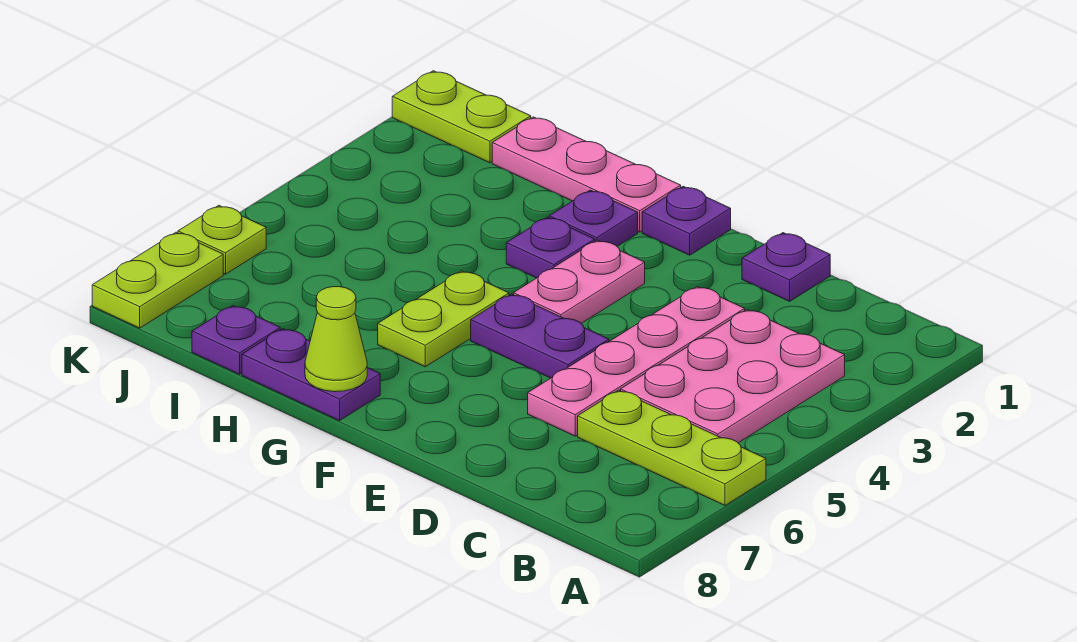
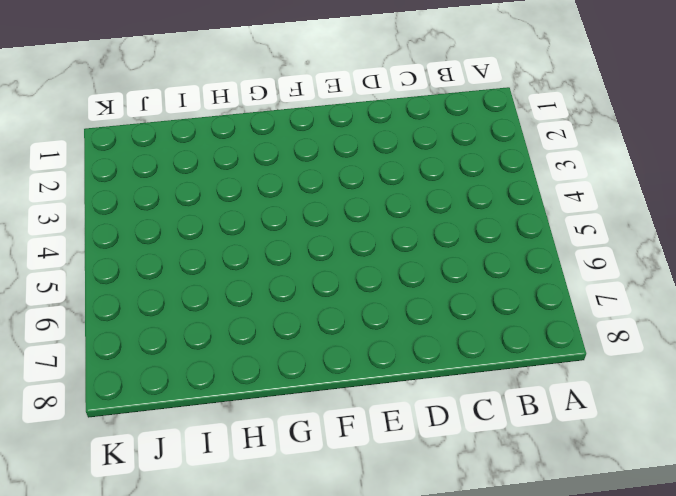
none -> lime plate A6:C6 level 1
none -> pink plate B3:C5 level 1
none -> purple plate D1 level 1

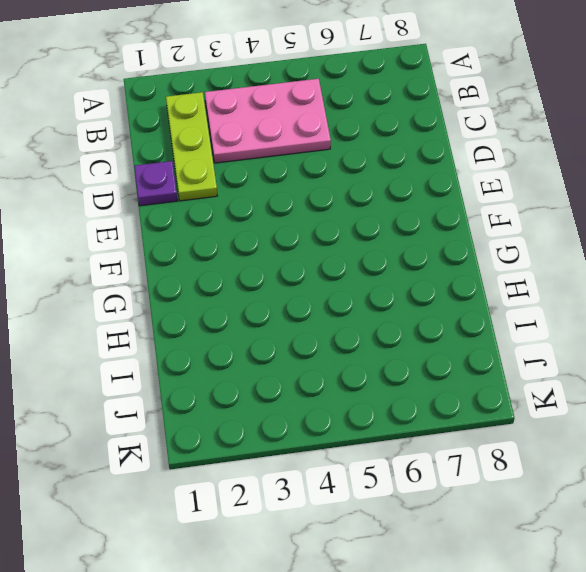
lime plate B2:D2 level 1 -> lime plate A6:C6 level 1
none -> pink plate D3:D6 level 1
none -> purple plate E5:F5 level 1
none -> purple plate F1 level 1

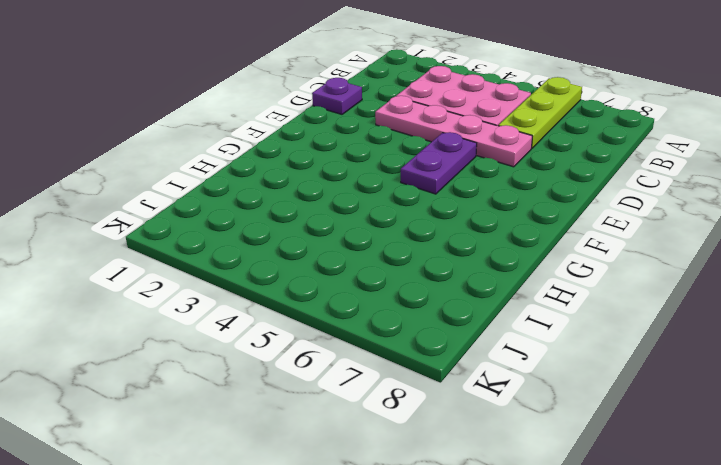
none -> purple plate F1 level 1
none -> pink plate F3:F4 level 1
none -> pink plate G1:I1 level 1

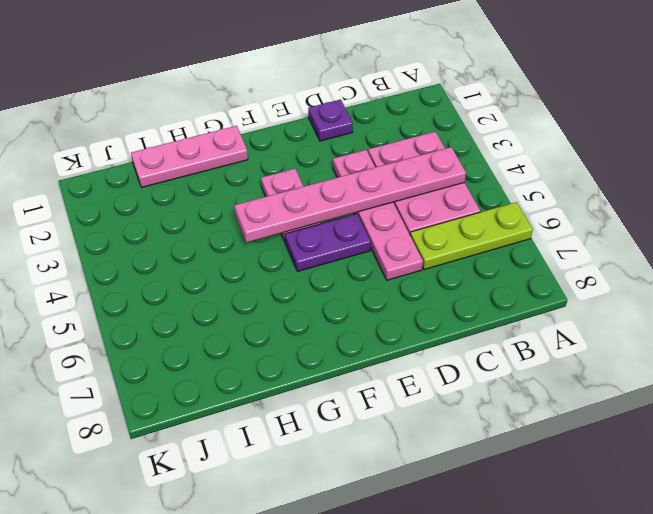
pink plate B4:G4 level 2 -> none
none -> purple plate F1 level 1
none -> purple plate G2 level 1
none -> purple plate G3 level 1

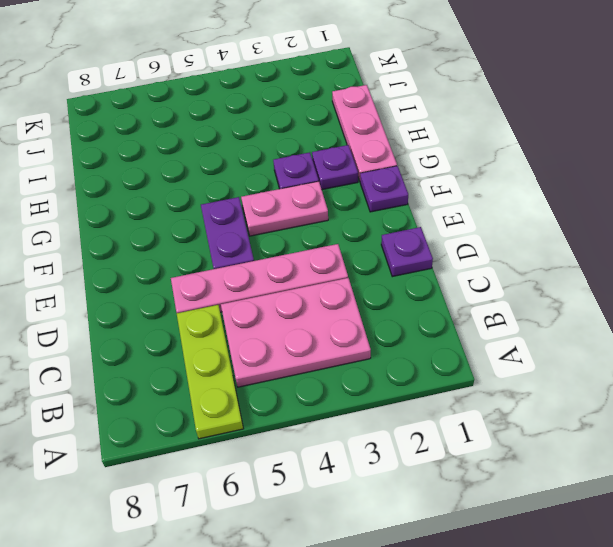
none -> lime plate G5:G6 level 1
none -> purple plate G8:H8 level 1
none -> purple plate I8 level 1

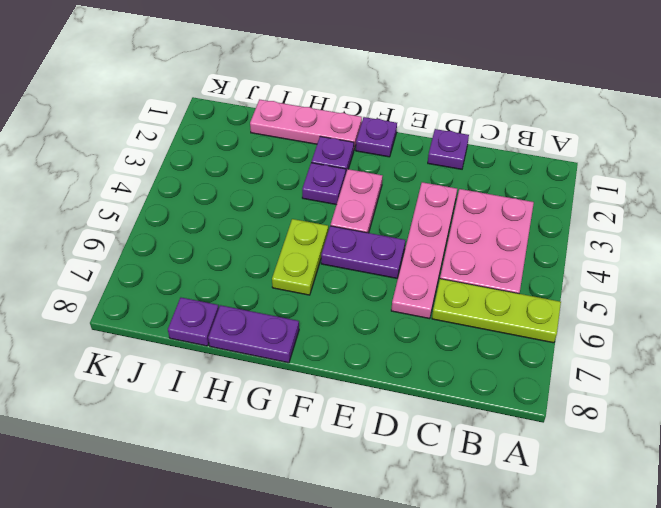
none -> lime plate J1:K1 level 1
none -> lime plate K6 level 1
none -> lime plate K7:K8 level 1

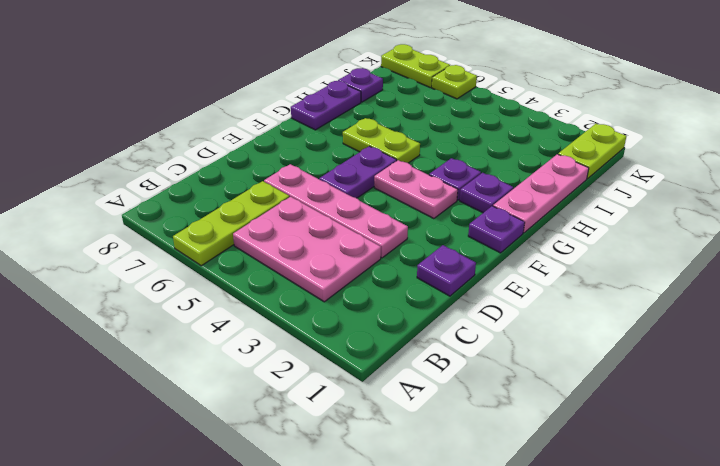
none -> lime cone G8 level 2

